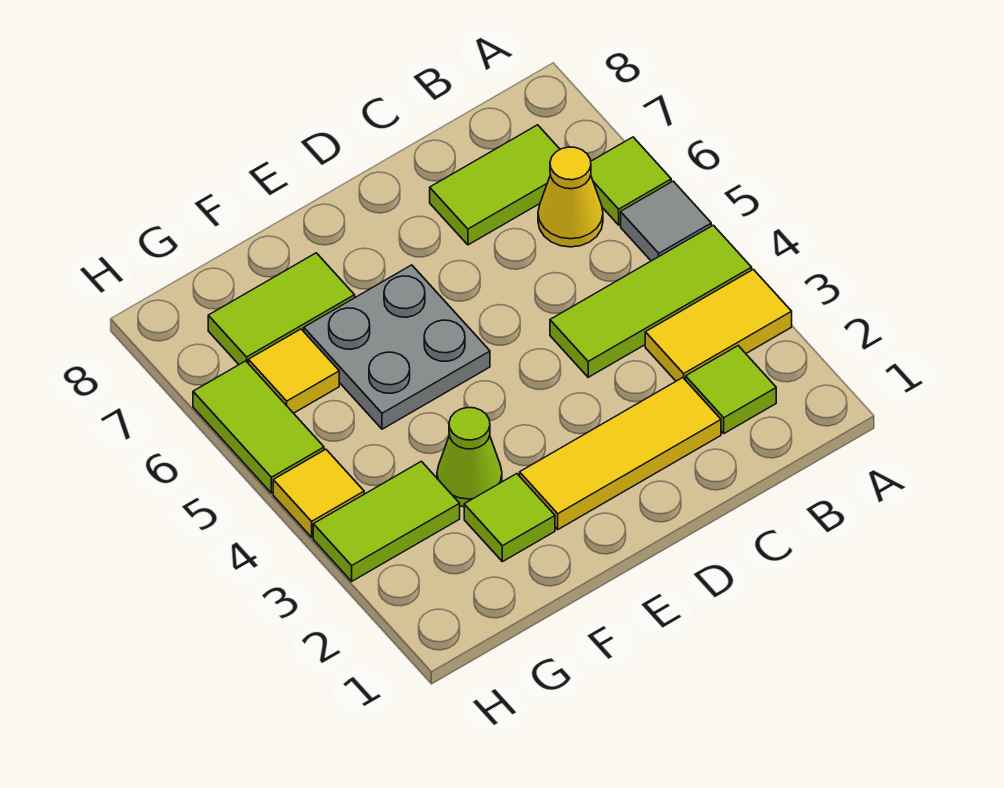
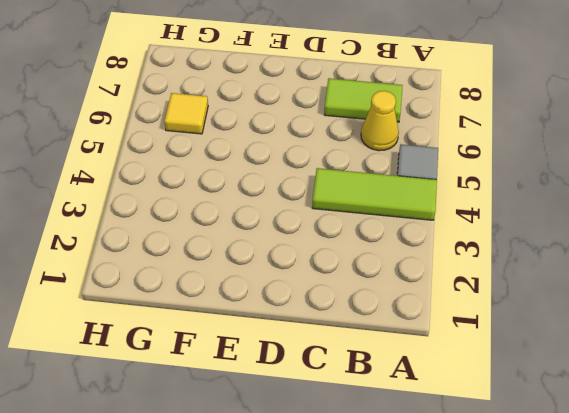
none -> yellow tile A3:B3 level 1
none -> lime tile A6 level 1
none -> lime tile B2 level 1

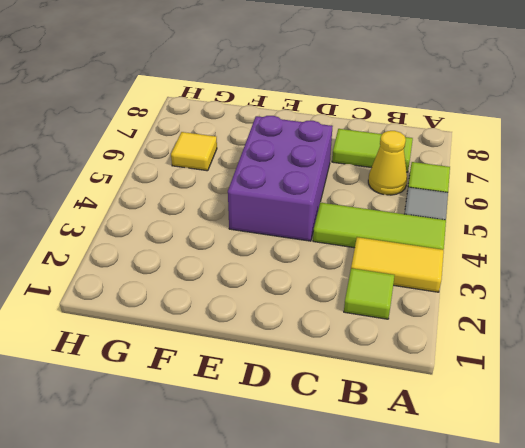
purple brick D4:E6 level 1 -> grey plate E5:F6 level 1
none -> yellow tile C2:E2 level 1
none -> lime tile F2 level 1
none -> lime cone F3 level 1

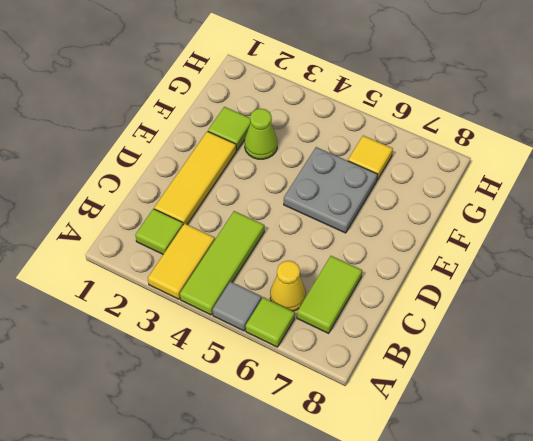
none -> lime tile F7:G7 level 1
none -> lime tile G3:H3 level 1
none -> yellow tile H4 level 1

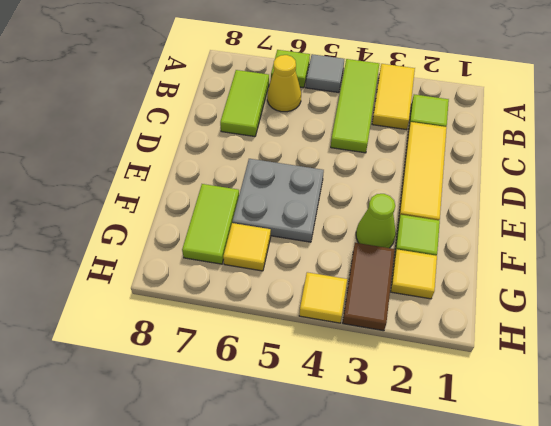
yellow tile G2 level 1 -> none
brown tile G3:H3 level 1 -> lime tile G3:H3 level 1
none -> lime tile H5:H6 level 1

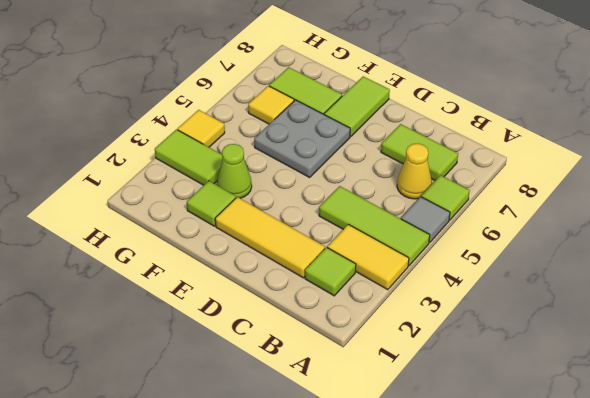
lime tile E7:E8 level 1 -> lime tile H5:H6 level 1

